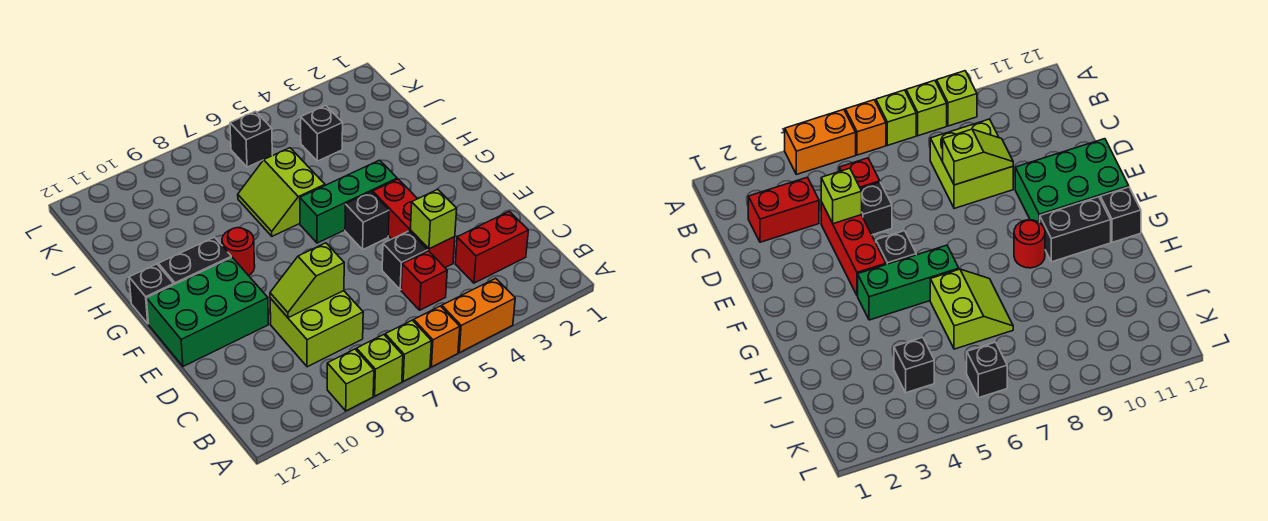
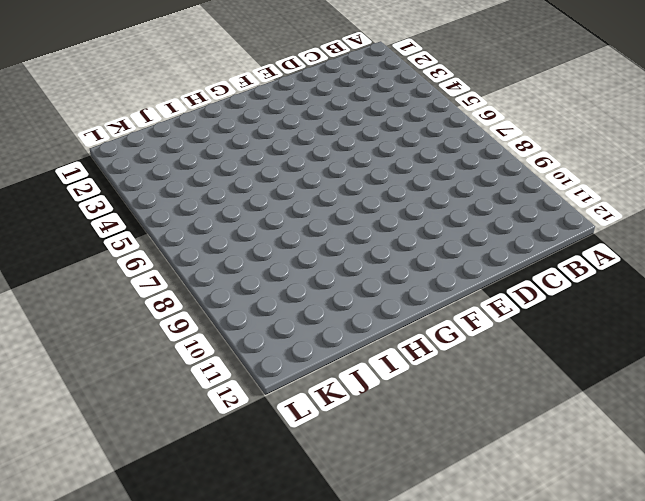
none -> orange brick A4:A5 level 1
none -> orange brick A6 level 1
none -> lime brick A7 level 1

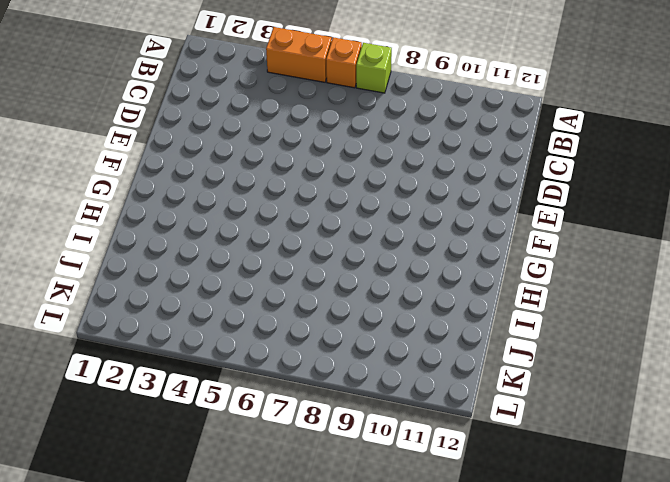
none -> lime brick A8 level 1
none -> lime brick A9 level 1
none -> red brick C2:C3 level 1

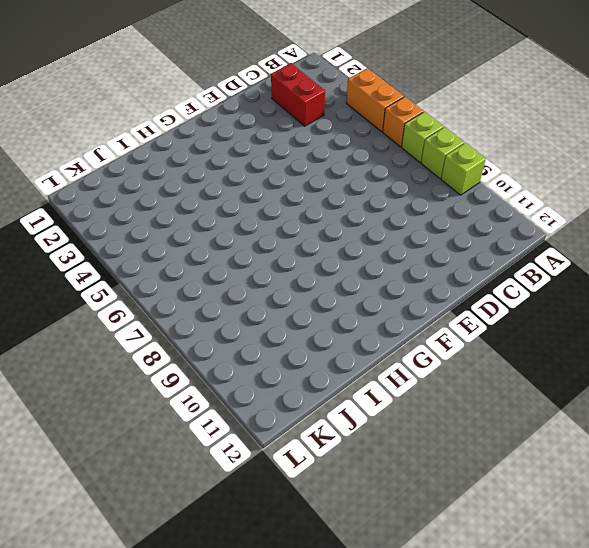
none -> red brick C5 level 1
none -> lime brick C8:D9 level 1
none -> red brick D4:F4 level 1

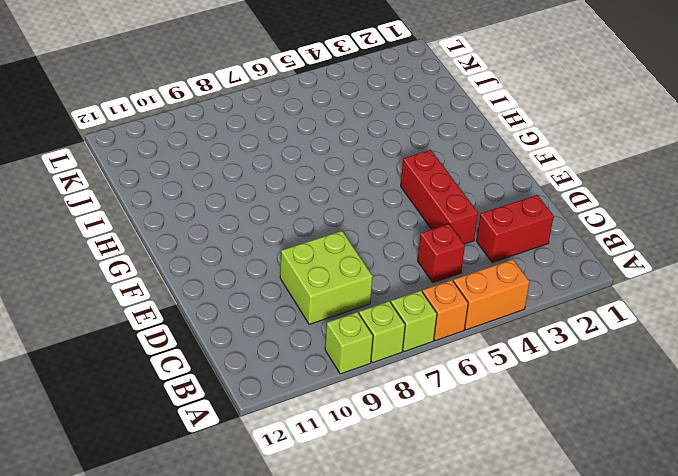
none -> black brick D5 level 1
none -> green brick E10:F12 level 1
none -> black brick F5 level 1

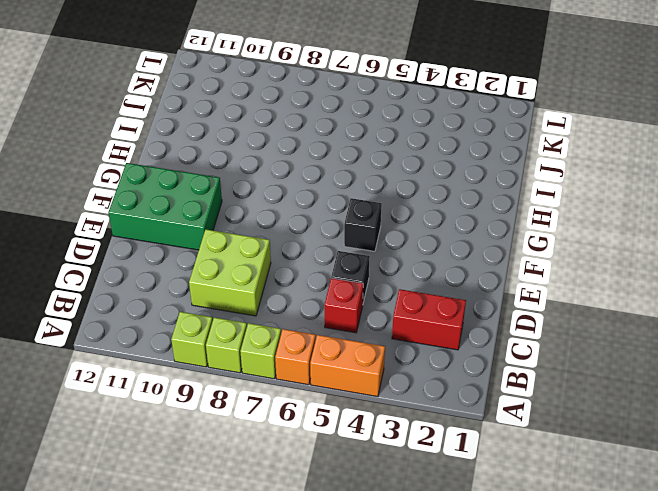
none -> red brick D4:F4 level 1
none -> green brick G4:G6 level 1
none -> red round brick G9 level 1

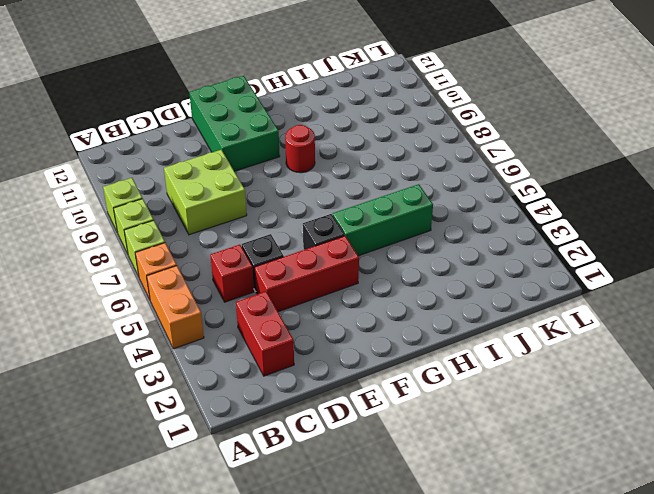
green brick G5:I5 level 1 -> green brick G4:G6 level 1
none -> black brick G10:G11 level 1
none -> black brick G12 level 1
none -> lime slope H6:I7 level 1 top 6

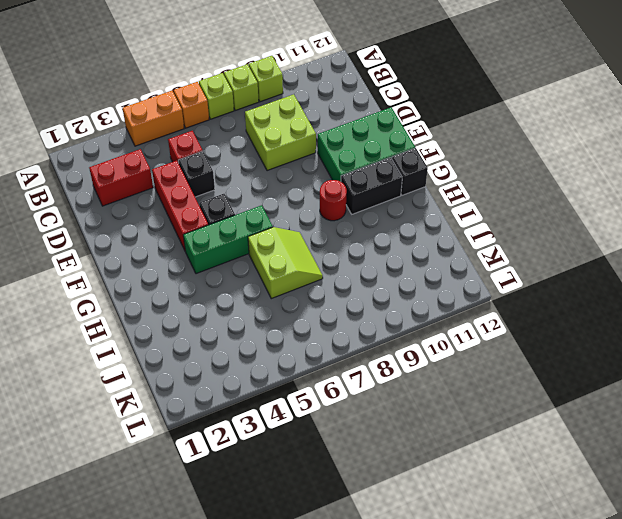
none -> black brick J4 level 1
none -> black brick K6 level 1
none -> lime brick D4 level 2

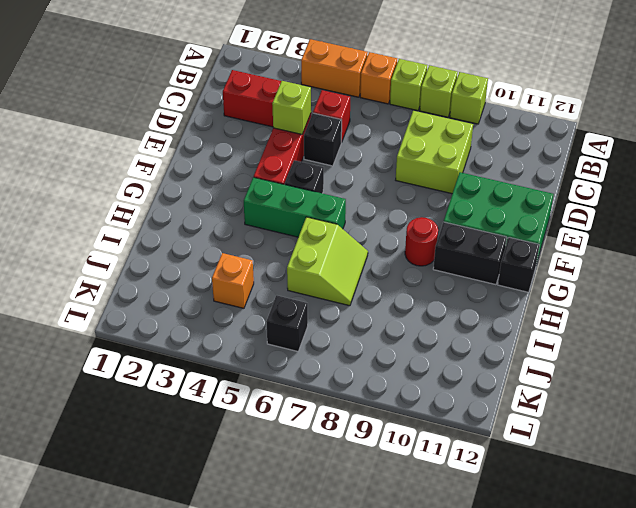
orange brick J4 level 1 -> black brick J4 level 1
none -> lime slope D8:D9 level 2 top 8

